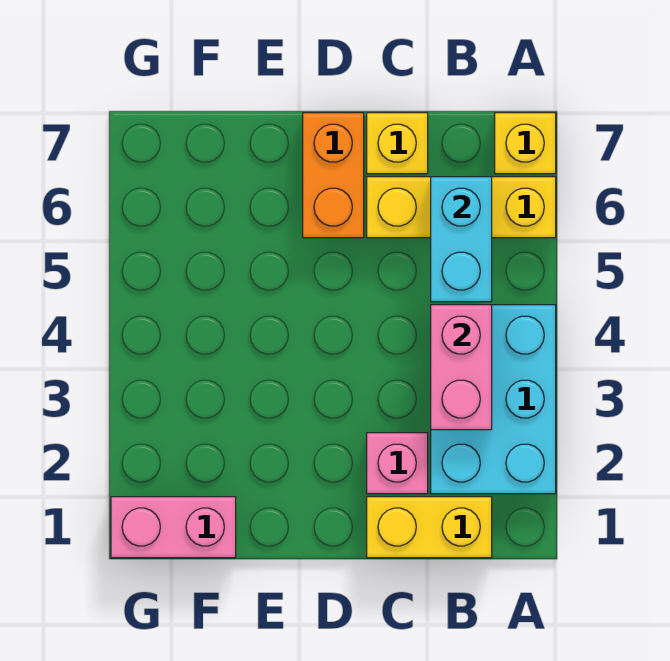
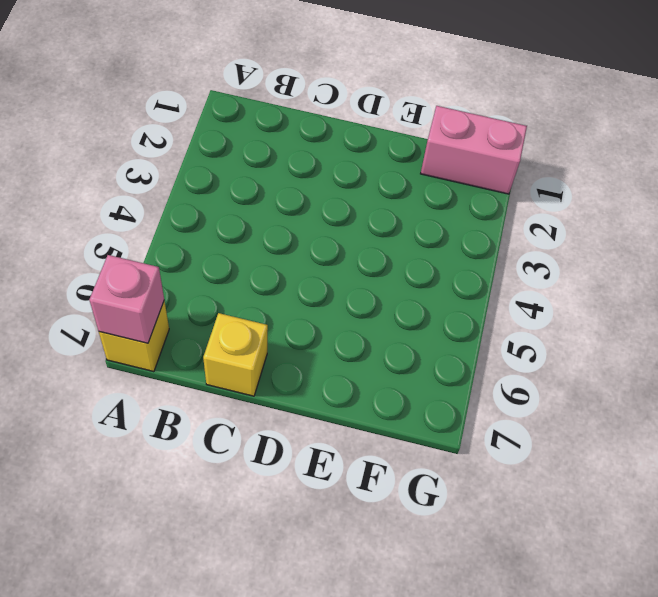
pink brick A7 level 2 -> pink brick C2 level 1
none -> cyan brick A2:B4 level 1
none -> yellow brick A6:C6 level 1

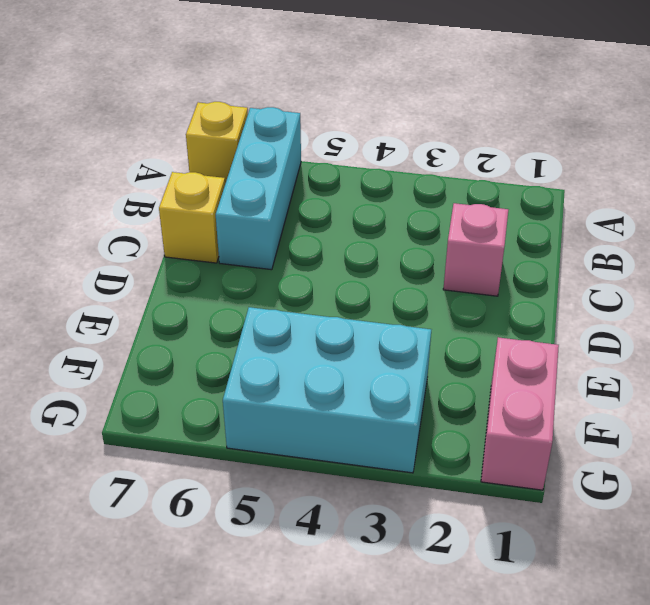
cyan brick A6:C6 level 1 -> yellow brick A6:C6 level 1
cyan brick F3:G5 level 1 -> cyan brick A2:B4 level 1
none -> yellow brick B1:C1 level 1
none -> orange brick D6:D7 level 1

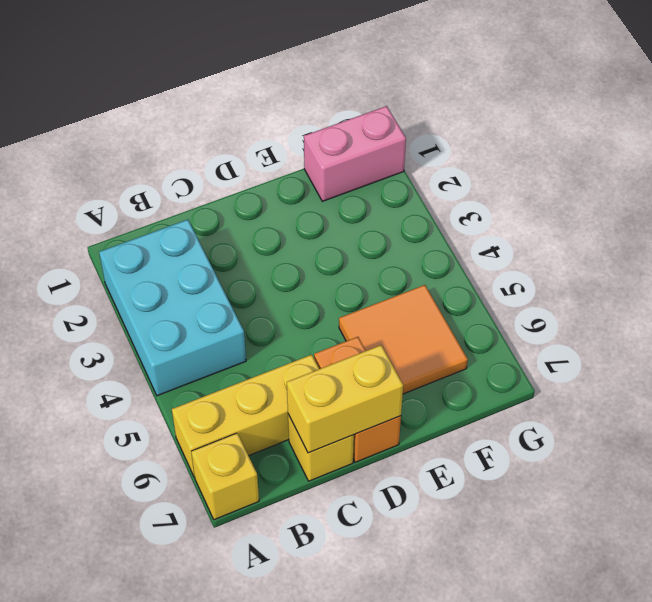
yellow brick C7:D7 level 2 -> yellow brick B1:C1 level 1
orange tile E5:F6 level 1 -> none
none -> pink brick C2 level 1
none -> pink brick B3:B4 level 2

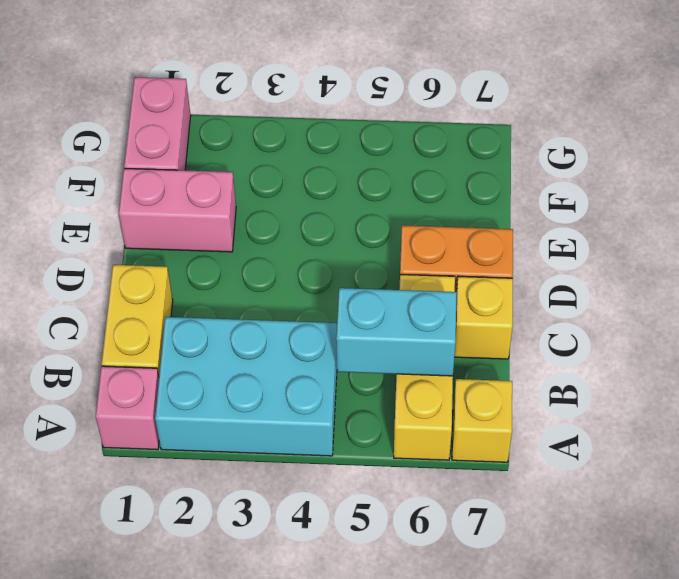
pink brick A1 level 1 -> pink brick C2 level 1
pink brick E1:E2 level 1 -> pink brick B3:B4 level 2

